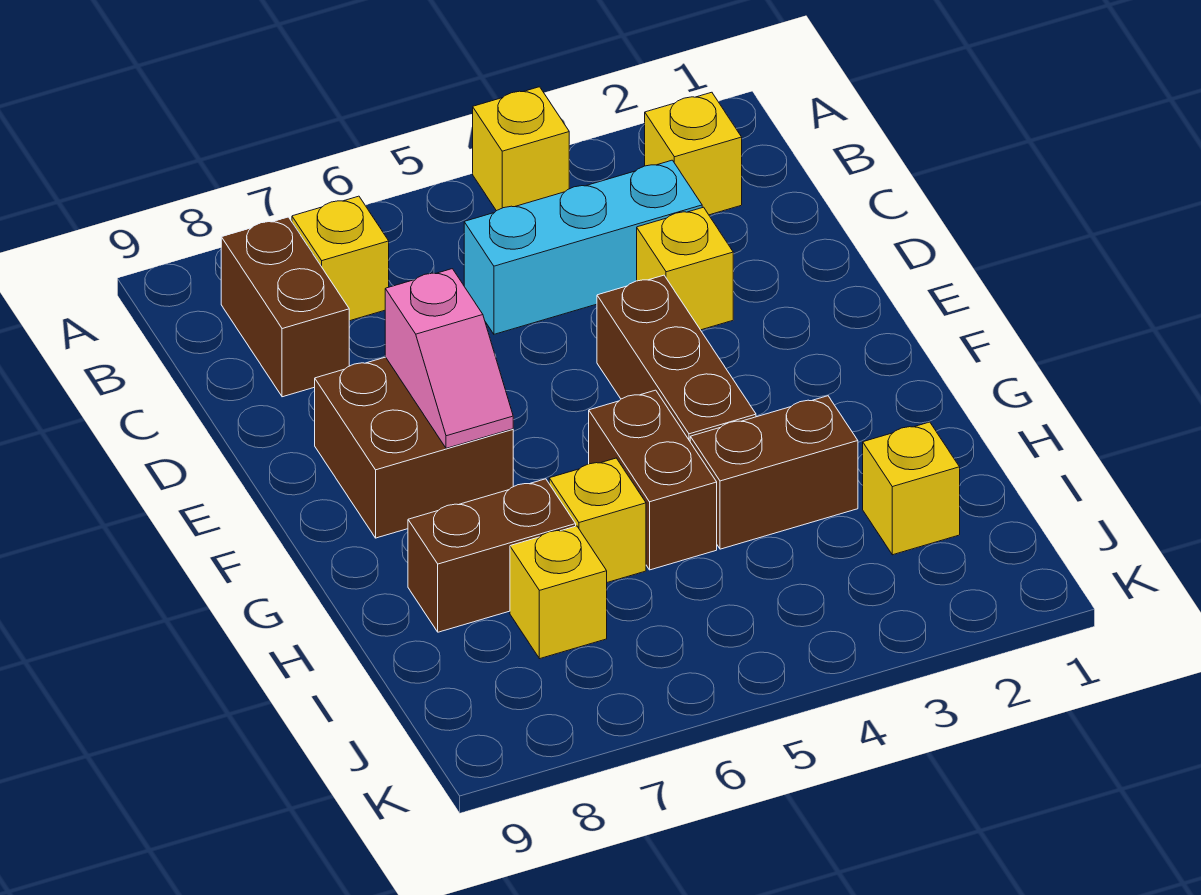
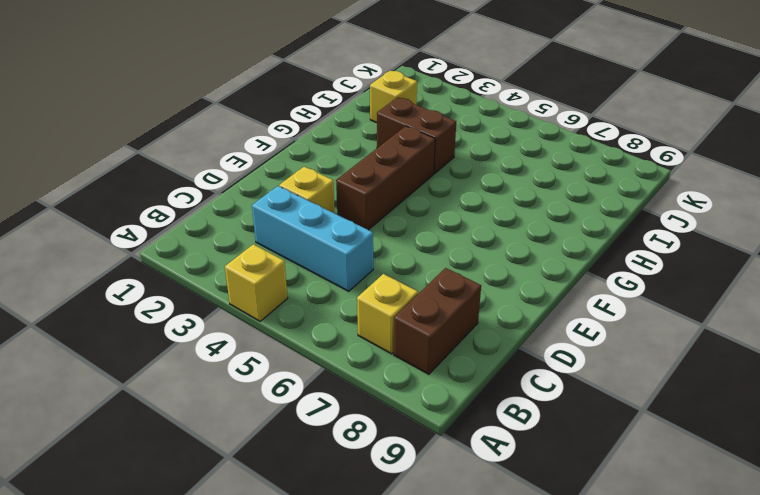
none -> yellow brick B2 level 1
none -> brown brick E7:F8 level 1
none -> brown brick G5:H5 level 1

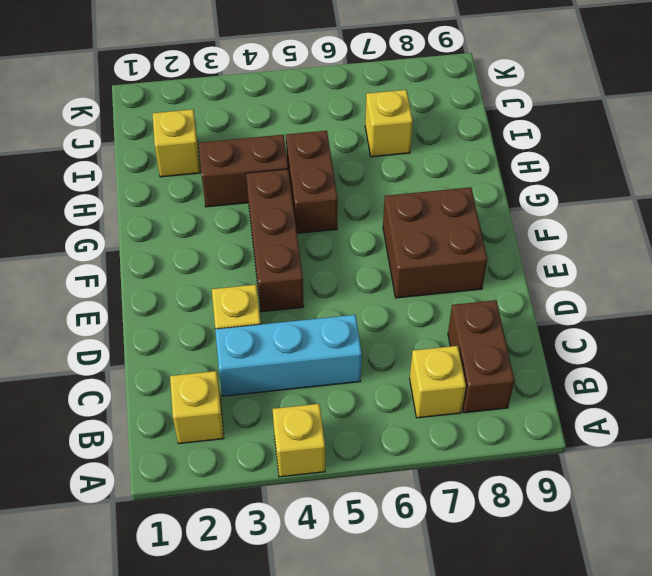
none -> yellow brick H6 level 1
none -> brown brick H7:H8 level 1
none -> pink slope E7:F7 level 2 top E

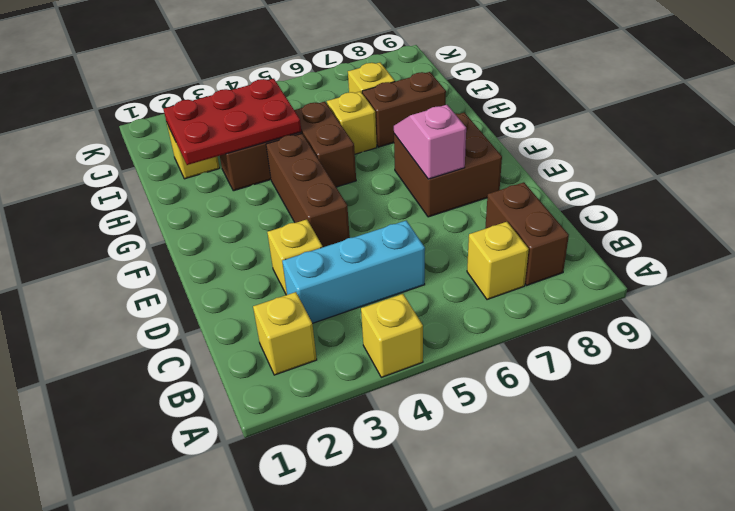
red plate H2:I4 level 2 -> none

